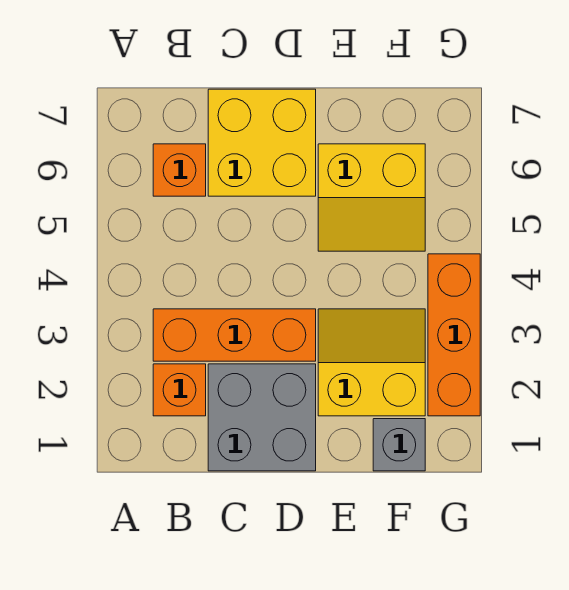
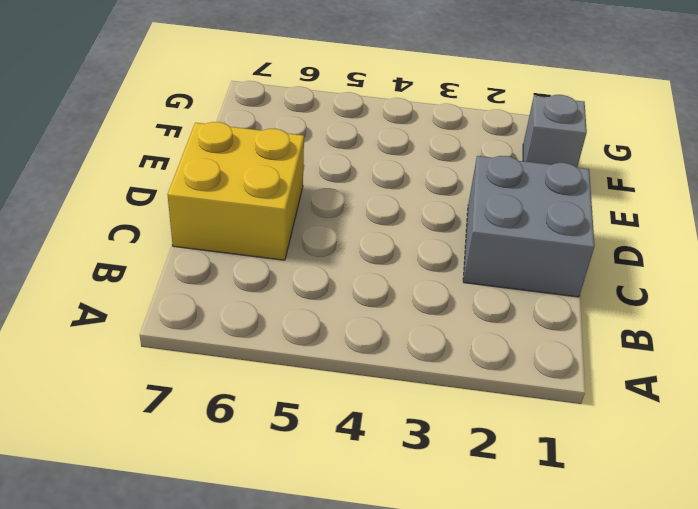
none -> orange brick B2 level 1
none -> orange brick B3:D3 level 1

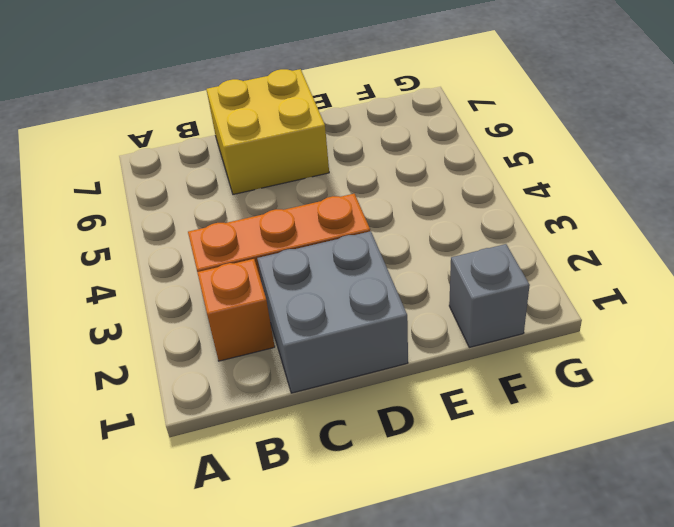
none -> orange brick B6 level 1
none -> yellow slope E2:F3 level 1 top 2

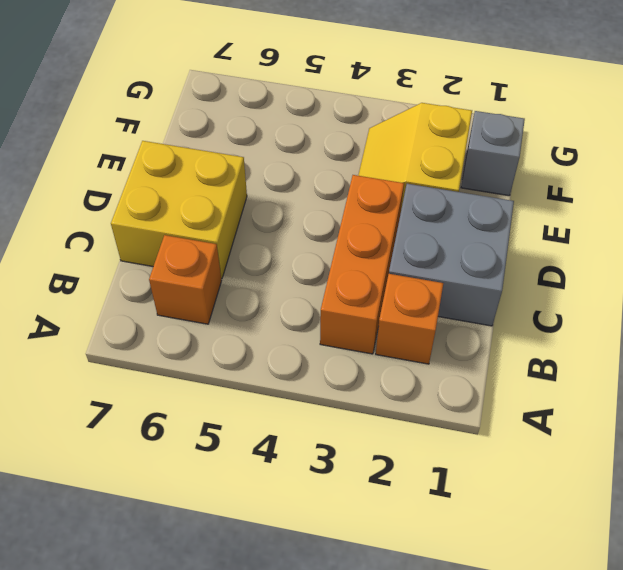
none -> yellow slope E5:F6 level 1 top 6
none -> orange brick G2:G4 level 1

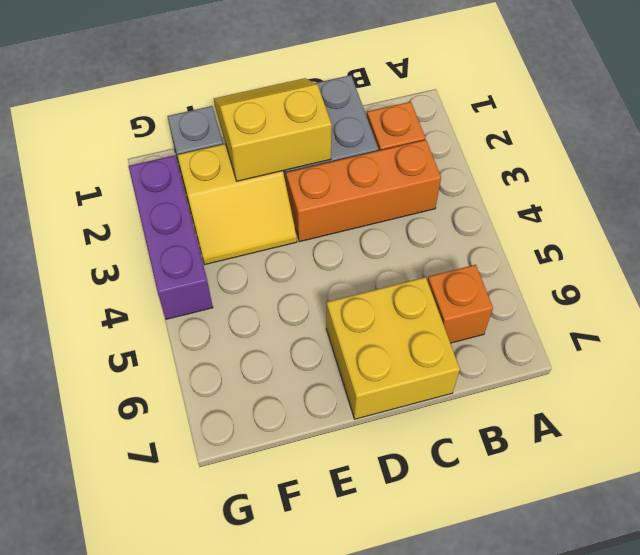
yellow slope D1:E2 level 2 top 2 -> yellow slope E5:F6 level 1 top 6
purple brick G2:G4 level 1 -> orange brick G2:G4 level 1

